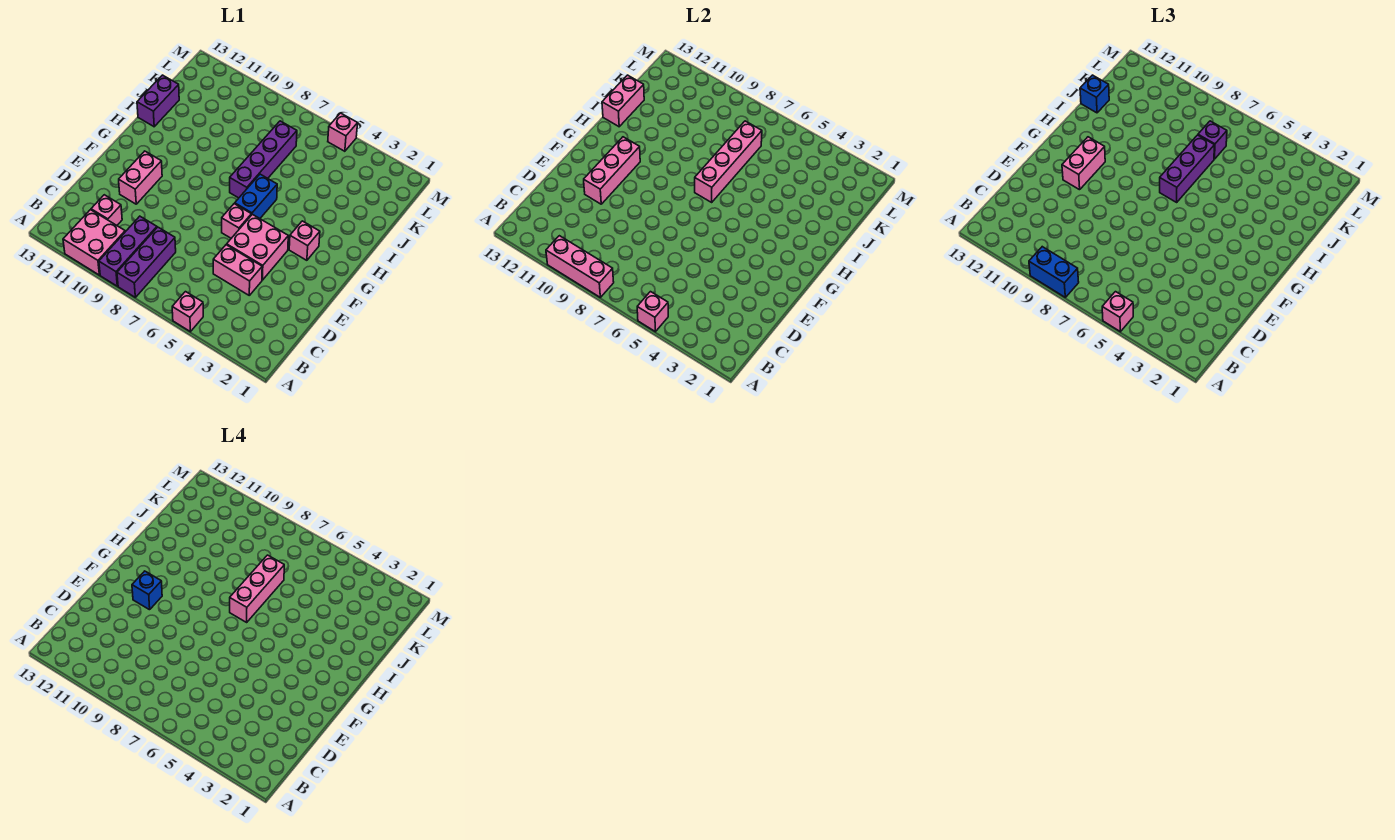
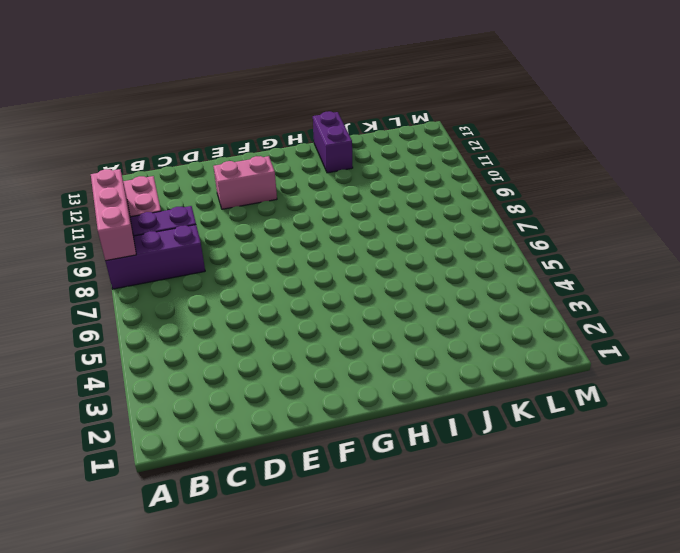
purple brick I12:I13 level 1 -> purple brick I13:J13 level 1
none -> pink brick A5 level 1
none -> pink brick C11 level 1
none -> pink brick D4:D5 level 1

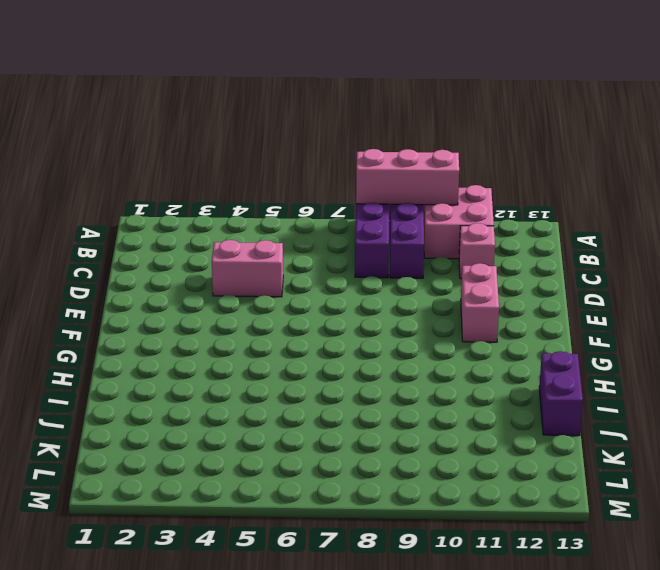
none -> pink brick A5 level 1
none -> pink brick E4:F5 level 1
none -> pink brick F6 level 1

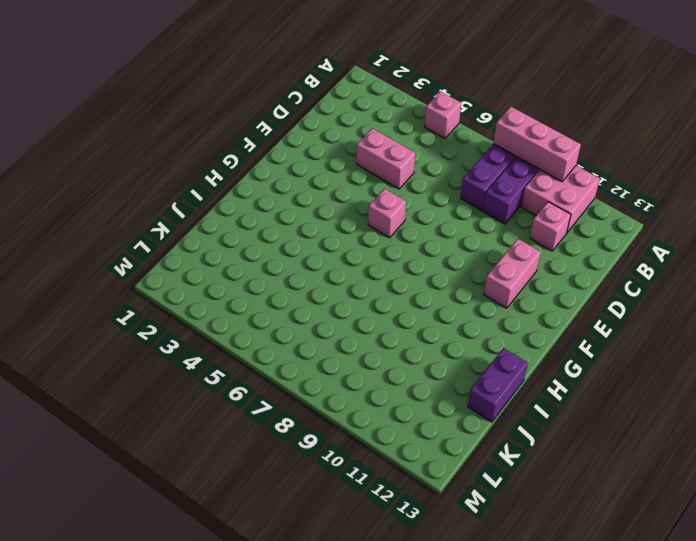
none -> pink brick E4:F5 level 1
none -> pink brick G3 level 1
none -> blue brick G6:H6 level 1

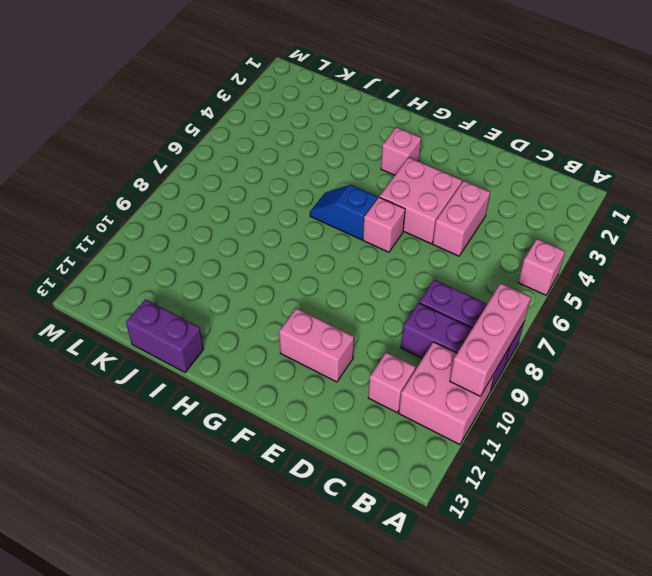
blue slope G6:H6 level 1 top G -> blue brick G6:H6 level 1
none -> purple brick H7:K7 level 1
none -> pink brick M5 level 1
none -> pink brick A5 level 2

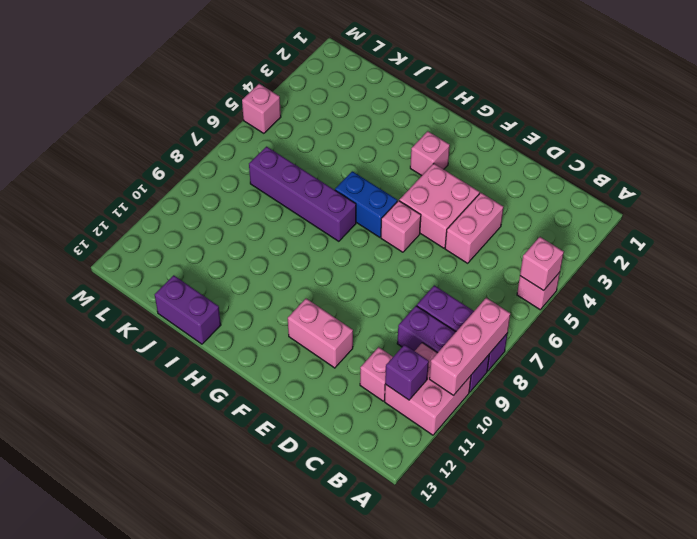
purple brick B11 level 2 -> purple brick K7 level 3
none -> pink brick E11:G11 level 2
none -> pink brick H7:K7 level 2
none -> pink brick I13:J13 level 2

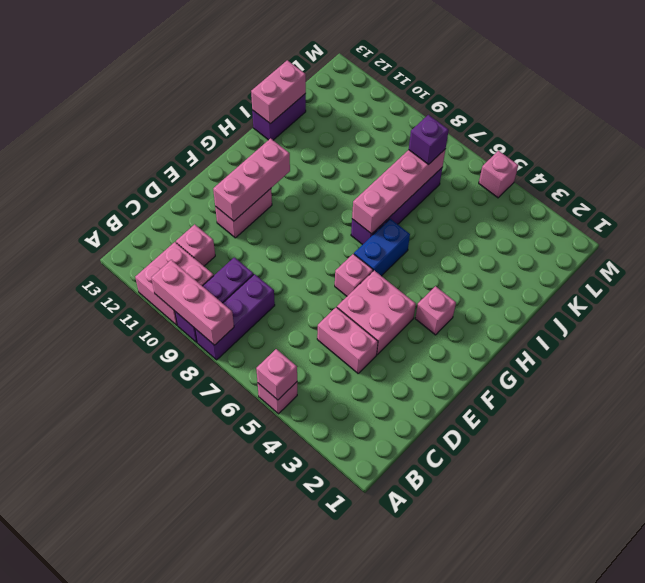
none -> pink brick A5 level 3
none -> blue brick A8:A9 level 3
none -> pink brick F11:G11 level 3

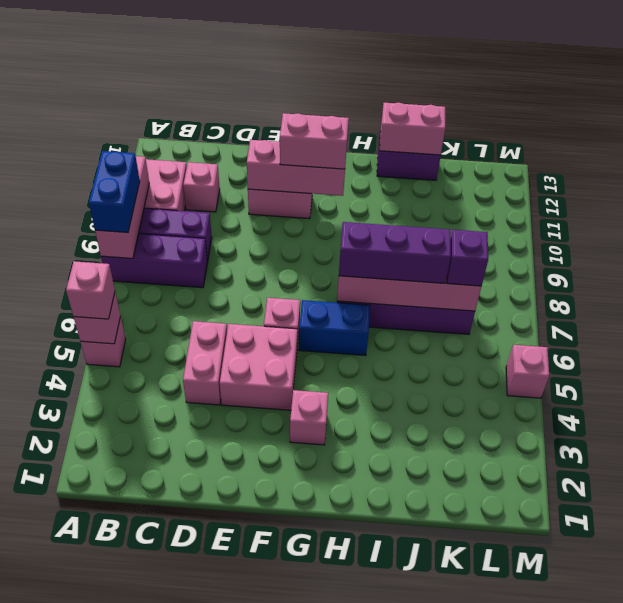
none -> blue brick J13 level 3
none -> blue brick F11 level 4
none -> pink brick H7:J7 level 4

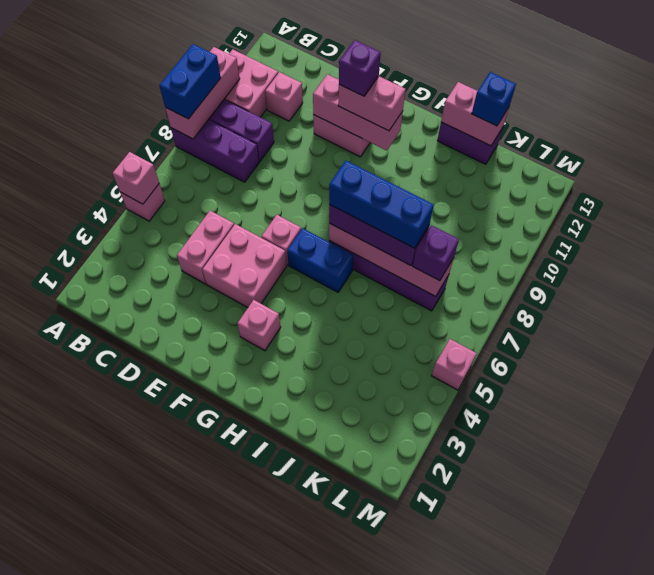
purple brick F11 level 4 -> blue brick F11 level 4
blue brick H7:J7 level 4 -> pink brick H7:J7 level 4
none -> pink brick A5 level 3

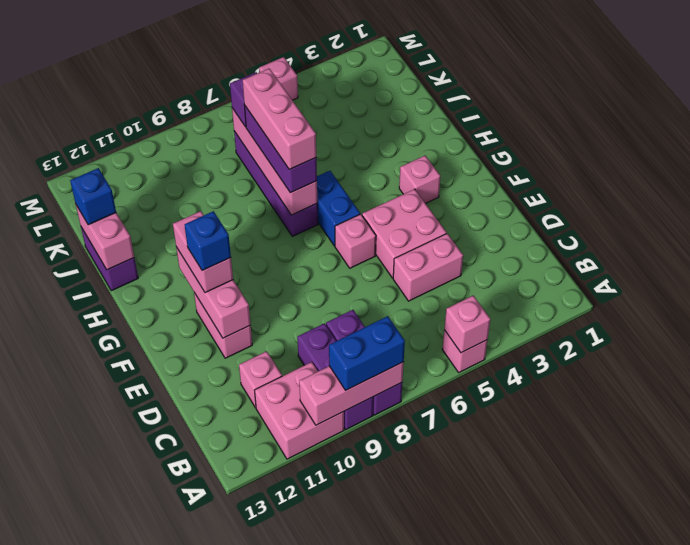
none -> pink brick A5 level 3

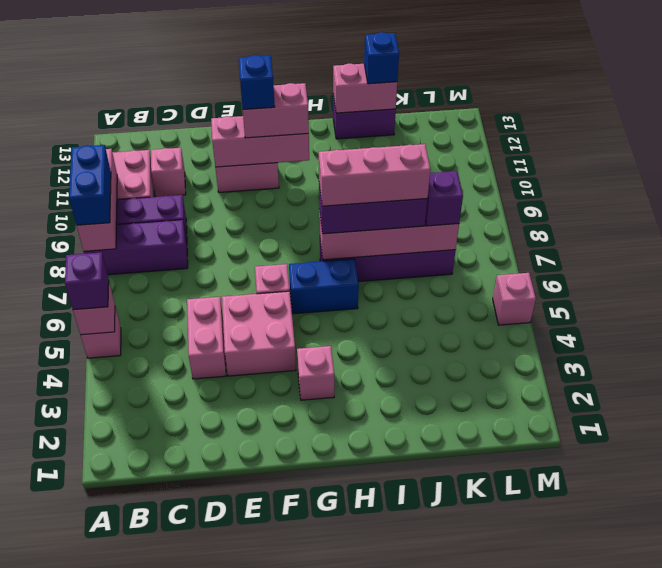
purple brick A5 level 3 -> pink brick A5 level 3

